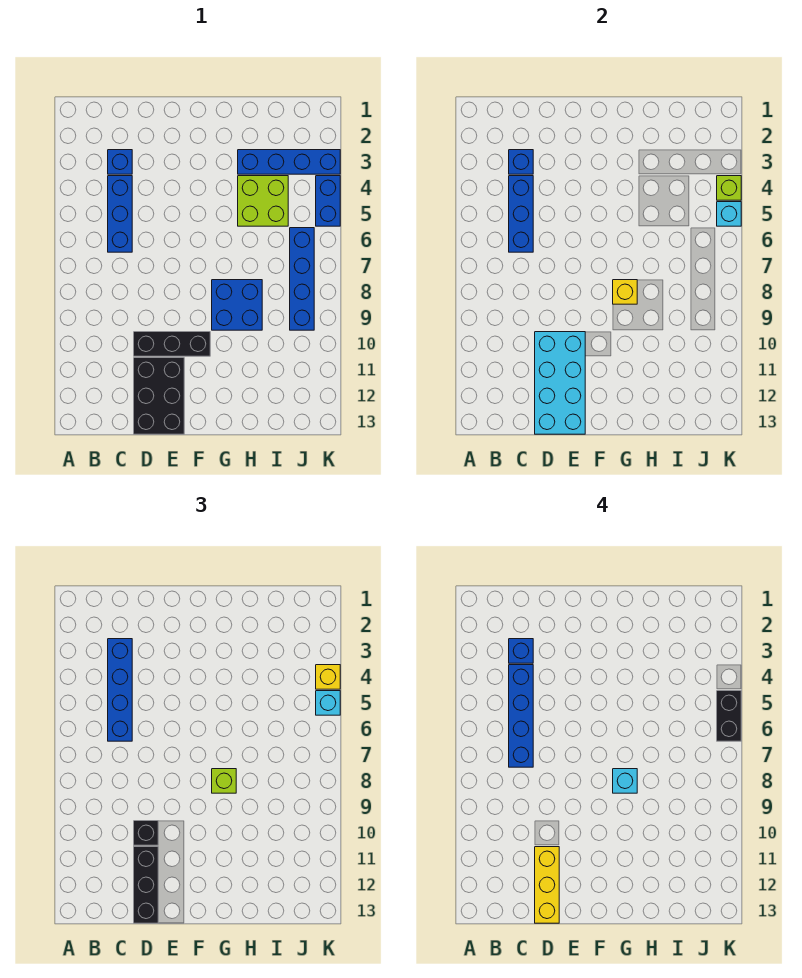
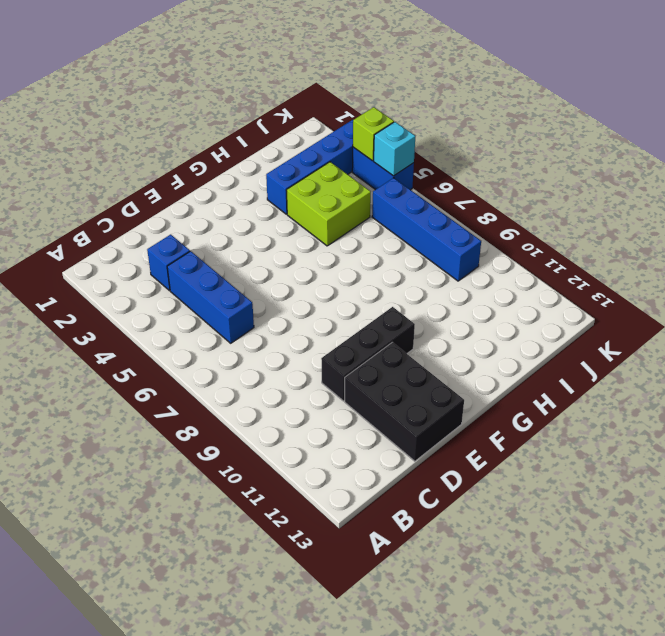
none -> blue brick G8:H9 level 1
none -> blue brick C3 level 2
none -> blue brick C4:C6 level 2

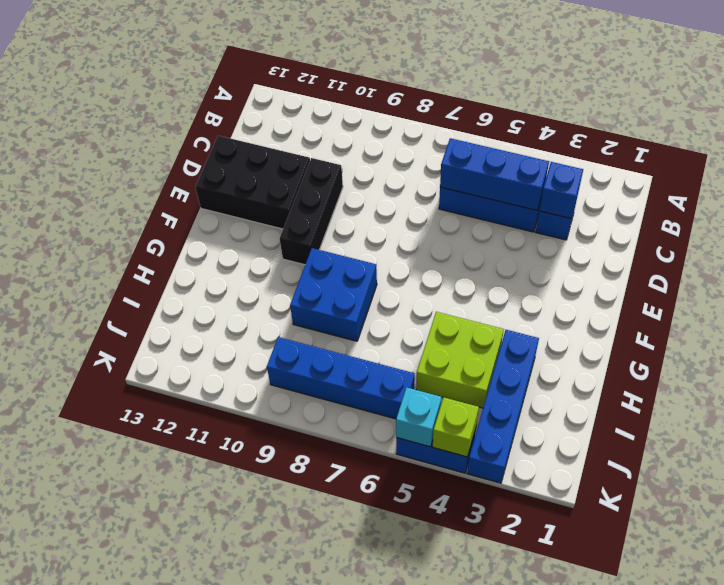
none -> cyan brick D10:E13 level 2
none -> yellow brick G8 level 2
none -> blue brick C3:C6 level 3

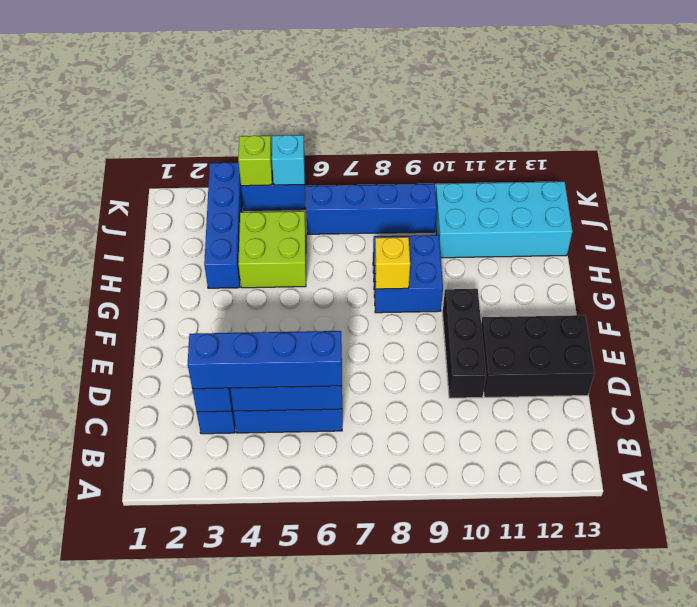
cyan brick I10:J13 level 1 -> cyan brick D10:E13 level 2
none -> black brick D10 level 3
none -> black brick D11:D13 level 3
none -> lime brick G8 level 3

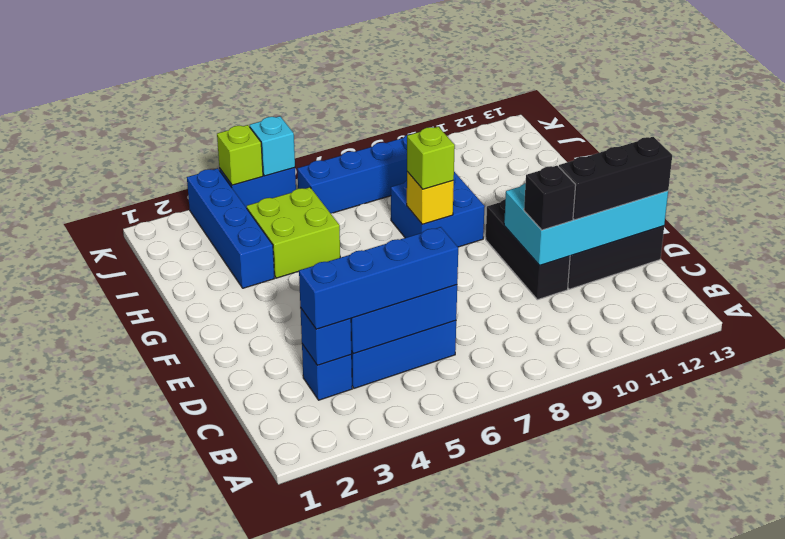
none -> yellow brick K4 level 3
none -> cyan brick K5 level 3
none -> blue brick C3 level 4

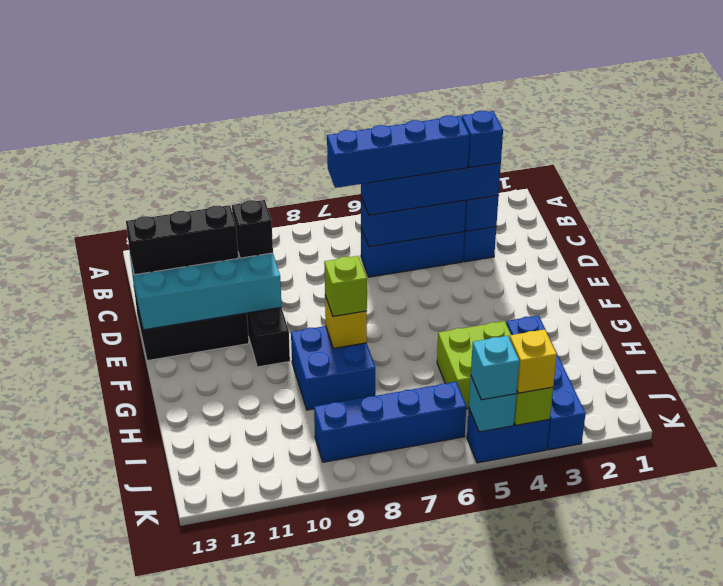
none -> yellow brick D11:D13 level 4
none -> cyan brick G8 level 4
none -> black brick K5:K6 level 4

